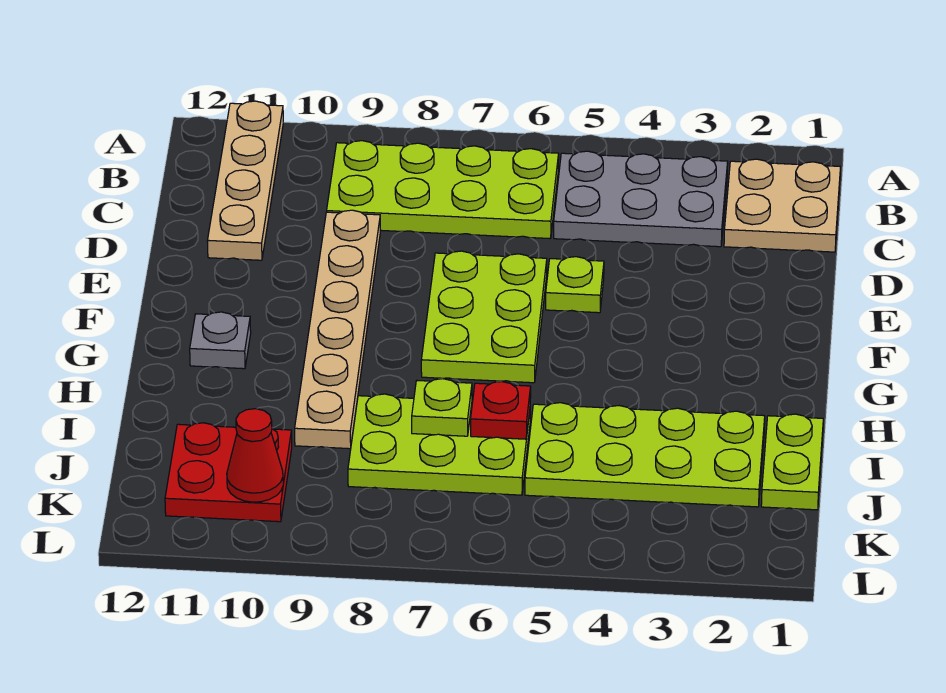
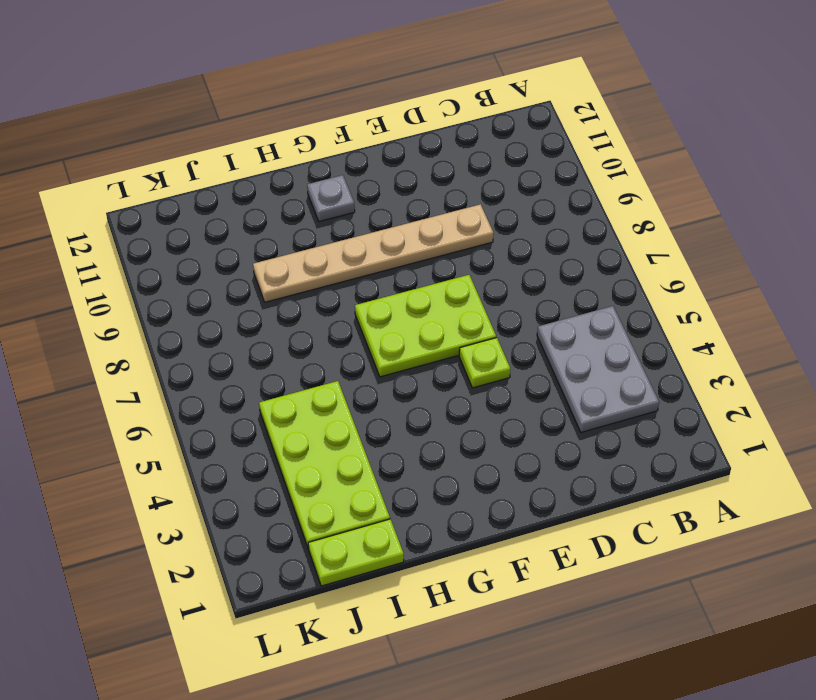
none -> tan plate A11:D11 level 1
none -> tan plate B1:C2 level 1
none -> lime plate B6:C9 level 1

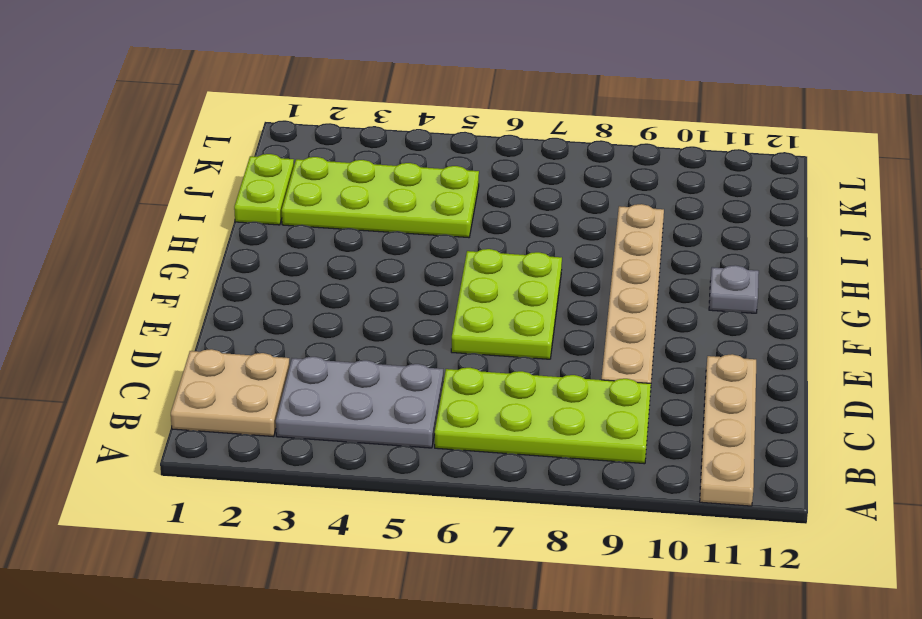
none -> lime plate E5 level 1
none -> lime plate I6:J8 level 1
none -> red plate J10:K11 level 1

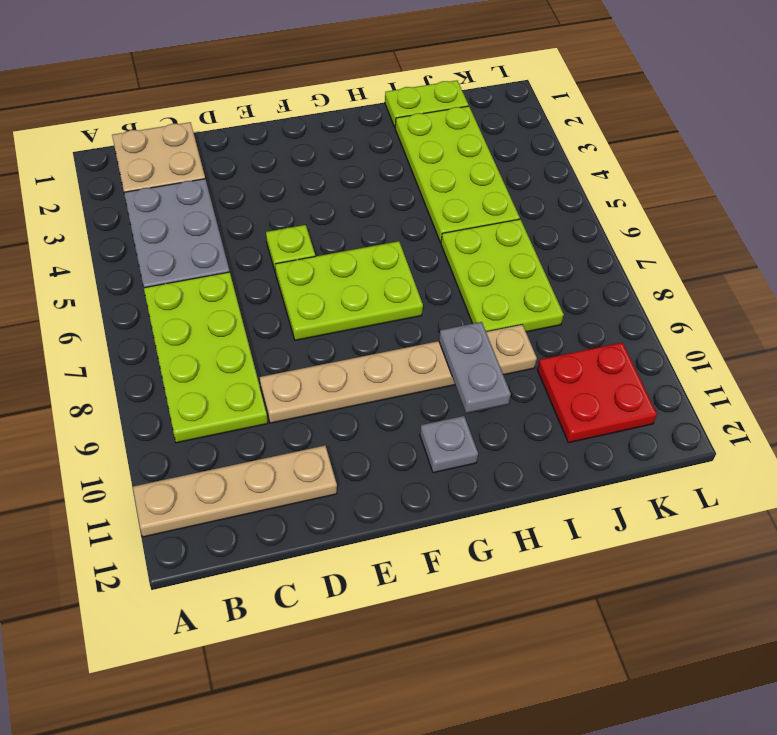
grey plate H9:H10 level 2 -> none
none -> red plate I6 level 2
none -> lime plate I7 level 2
none -> red cone K10 level 2

